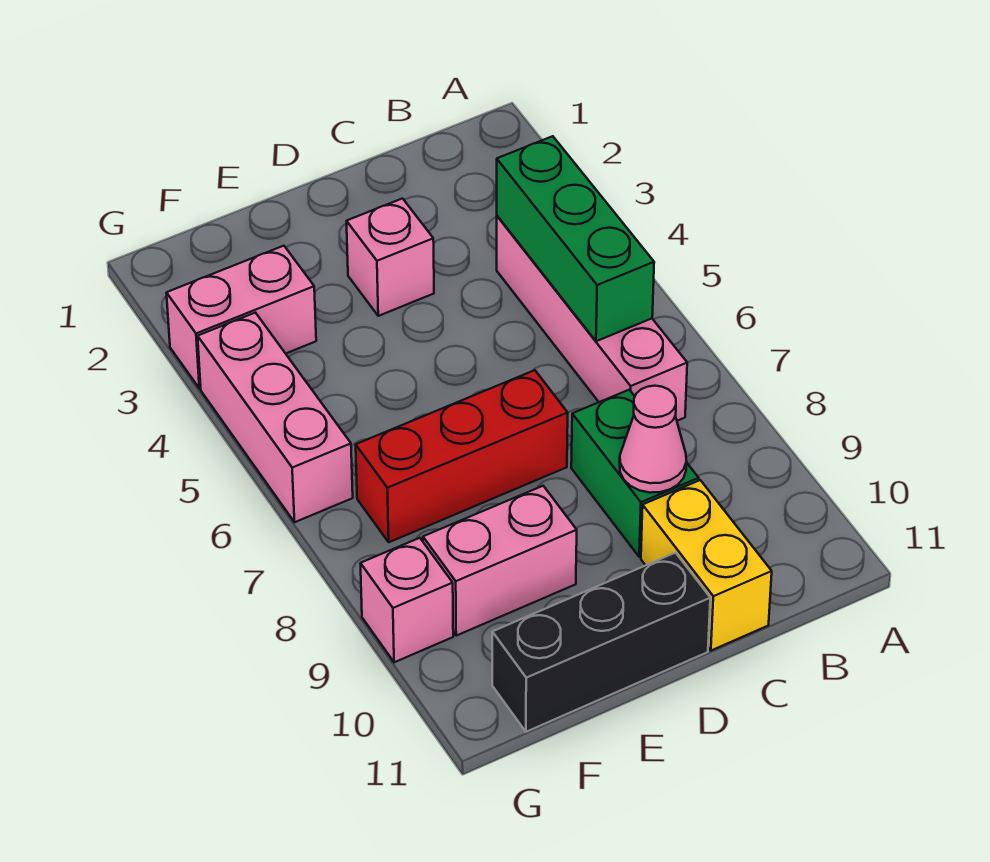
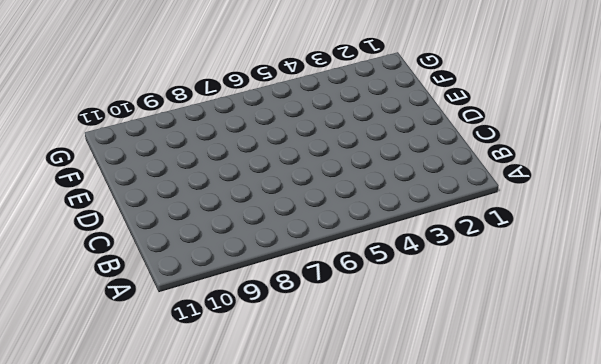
none -> pink brick B4:B7 level 1
none -> green brick C8:C9 level 1
none -> yellow brick C10:C11 level 1

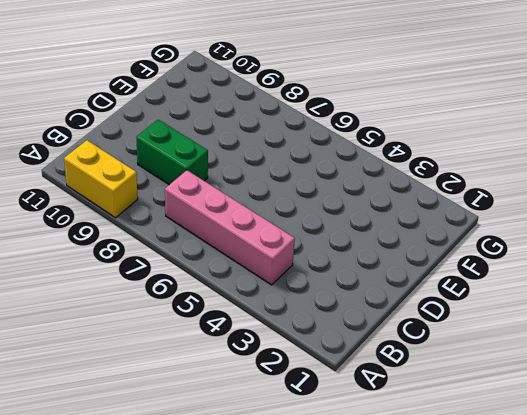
yellow brick A9:A10 level 1 -> yellow brick C10:C11 level 1
none -> pink brick D3 level 1
none -> red brick D7:F7 level 1
none -> black brick D11:F11 level 1

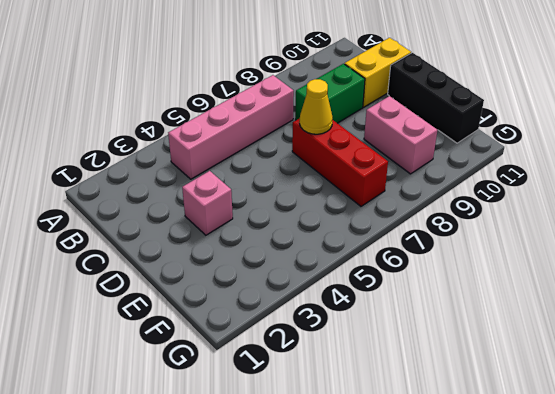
yellow cone D7 level 2 -> none
none -> pink brick F3:G3 level 1
none -> pink brick G4:G6 level 1
none -> pink brick G9 level 1

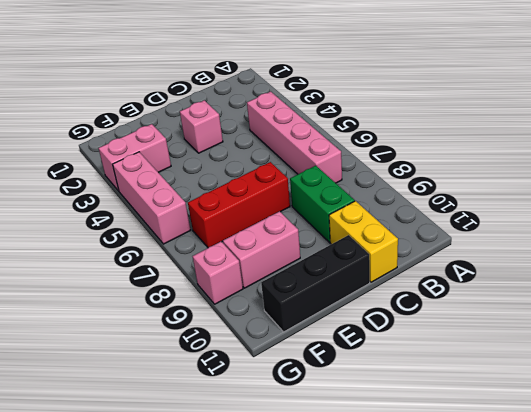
none -> green brick B4:B6 level 2
none -> pink cone C9 level 2

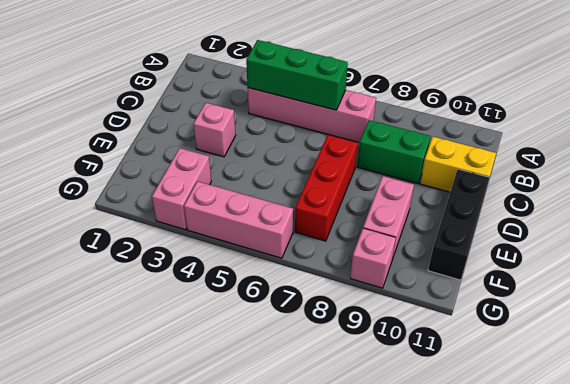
none -> pink cone C9 level 2

